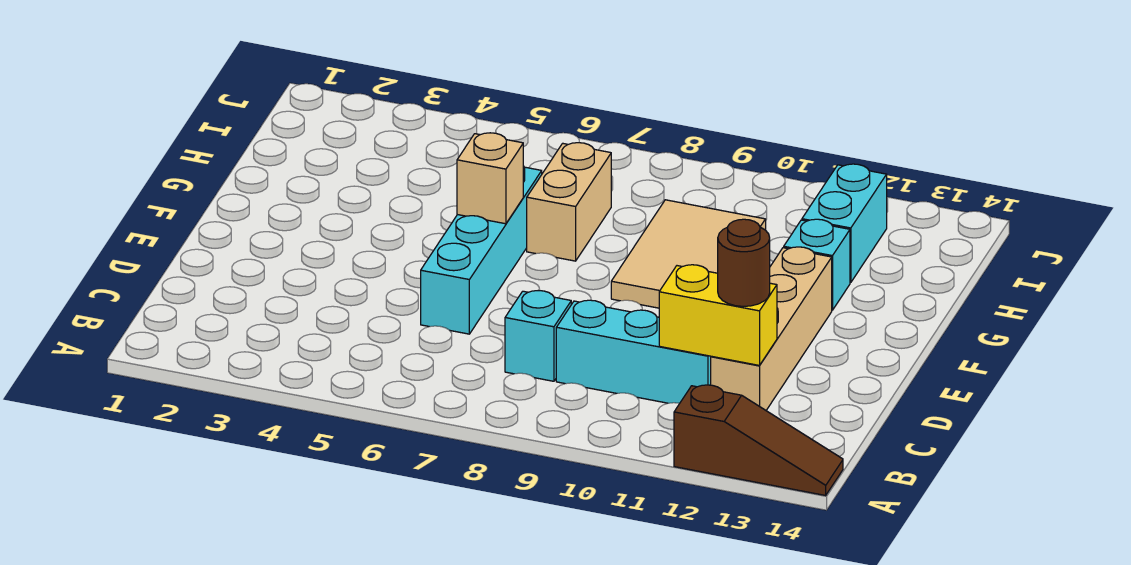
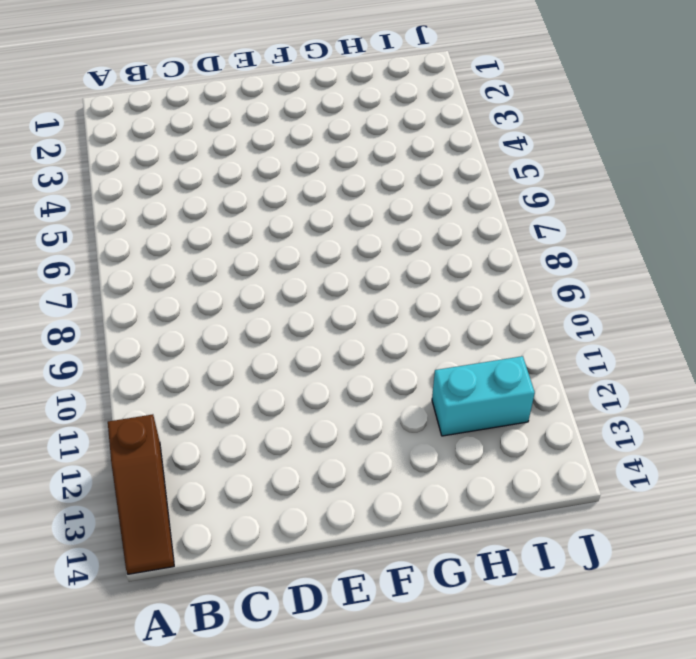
none -> cyan brick C8 level 1
none -> cyan brick C9:C11 level 1
none -> tan brick C12:F12 level 1

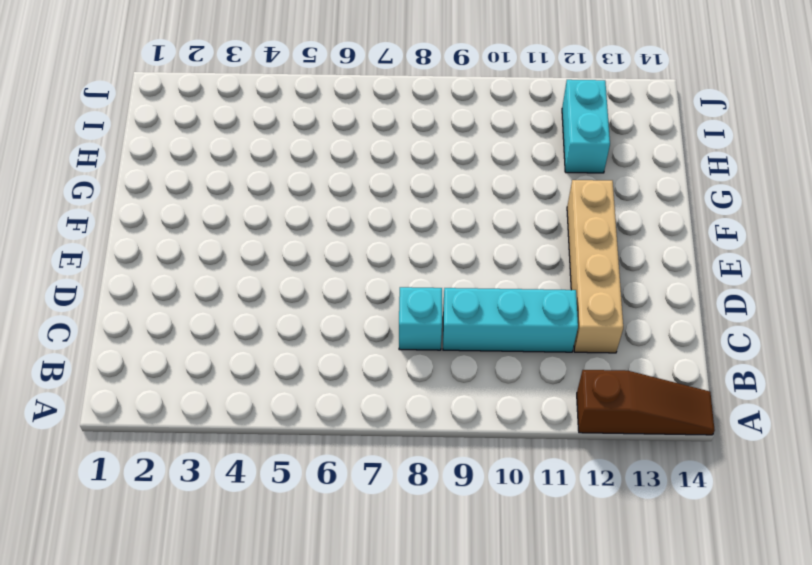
none -> cyan brick D6:G6 level 1
none -> tan tile F9:H10 level 1
none -> tan brick G7:H7 level 1

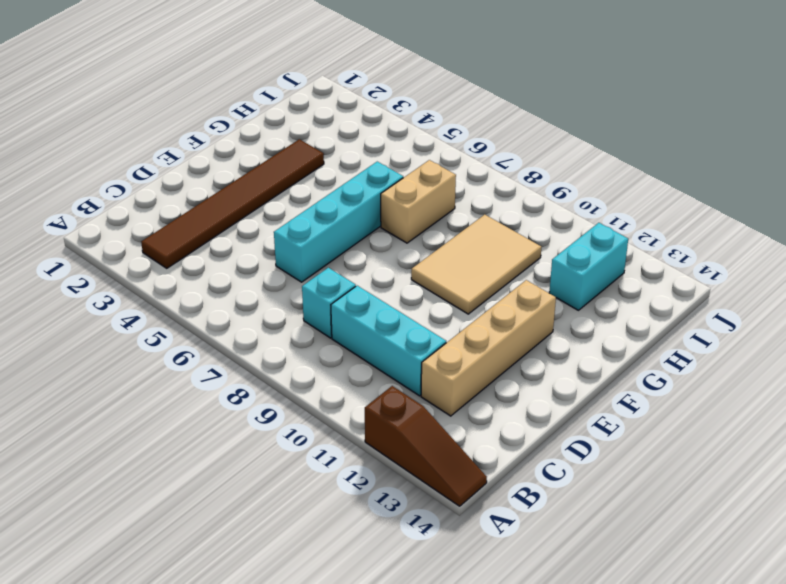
brown tile B3:G3 level 1 -> none
none -> cyan brick G12 level 1
none -> yellow brick C11:C12 level 2
none -> tan brick F6 level 2

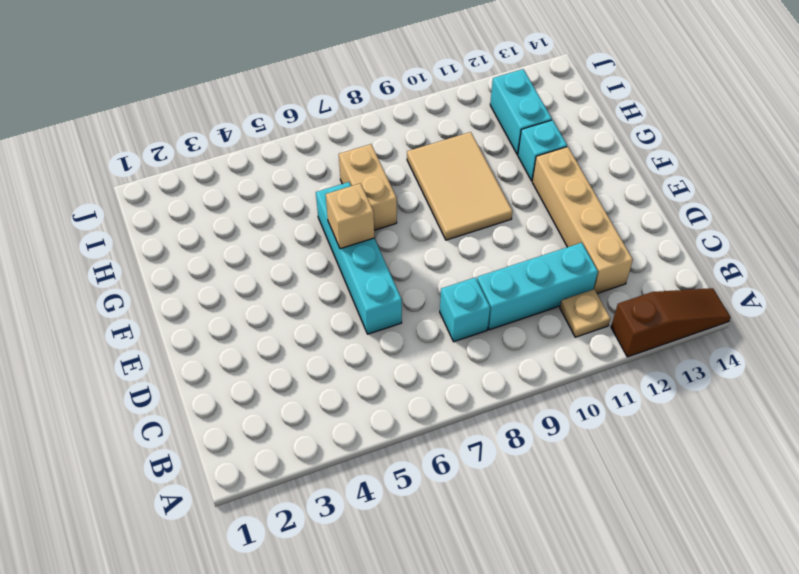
tan plate B11 level 1 -> none
none -> yellow brick C11:C12 level 2
none -> brown round brick C12 level 3

